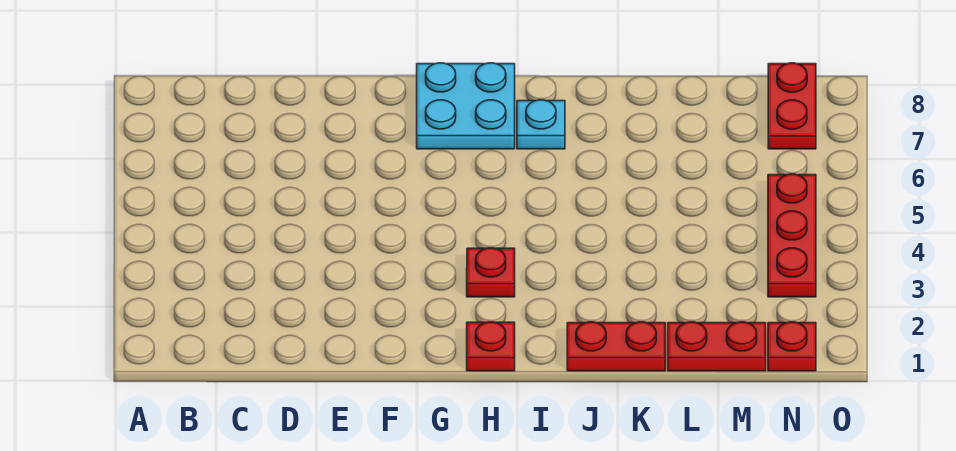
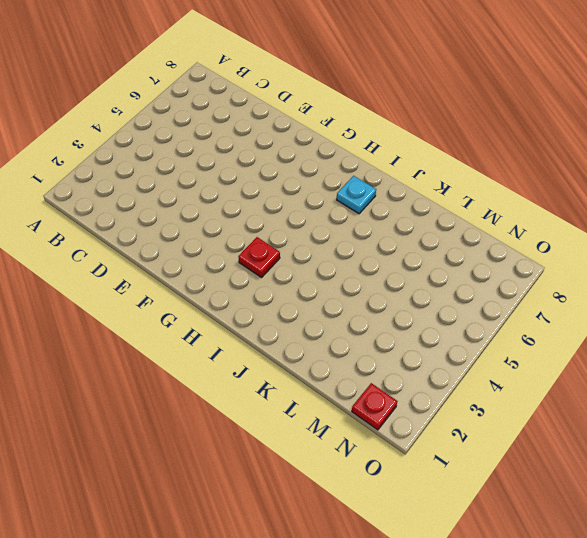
none -> cyan plate G7:H8 level 1
none -> red plate H1 level 1

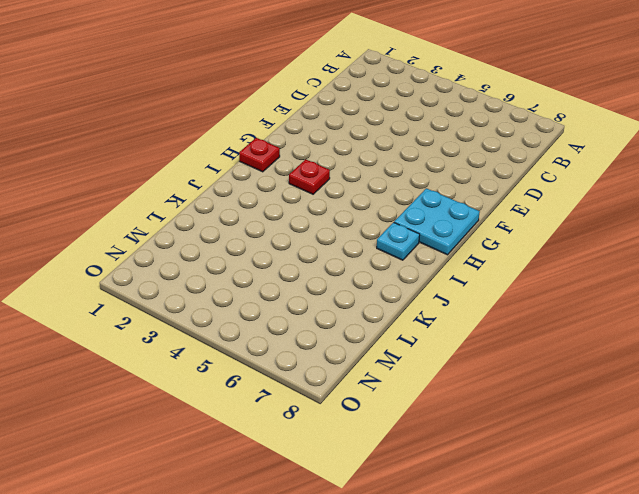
none -> red plate J1:K1 level 1
none -> red plate L1:M1 level 1

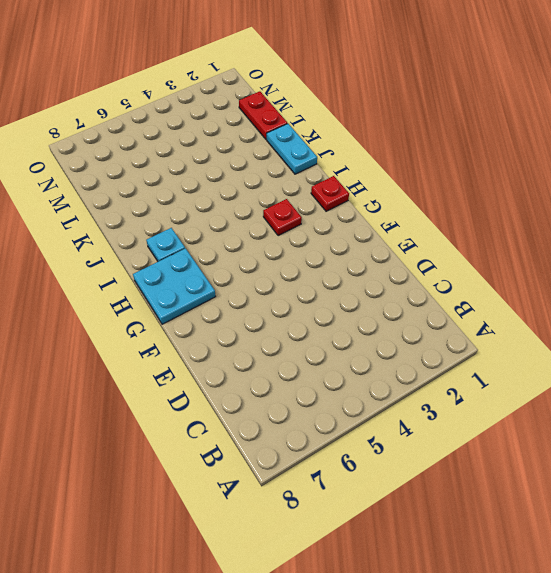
cyan plate J1:K1 level 1 -> red plate J1:K1 level 1
none -> red plate N1 level 1
none -> red plate N3:N5 level 1

